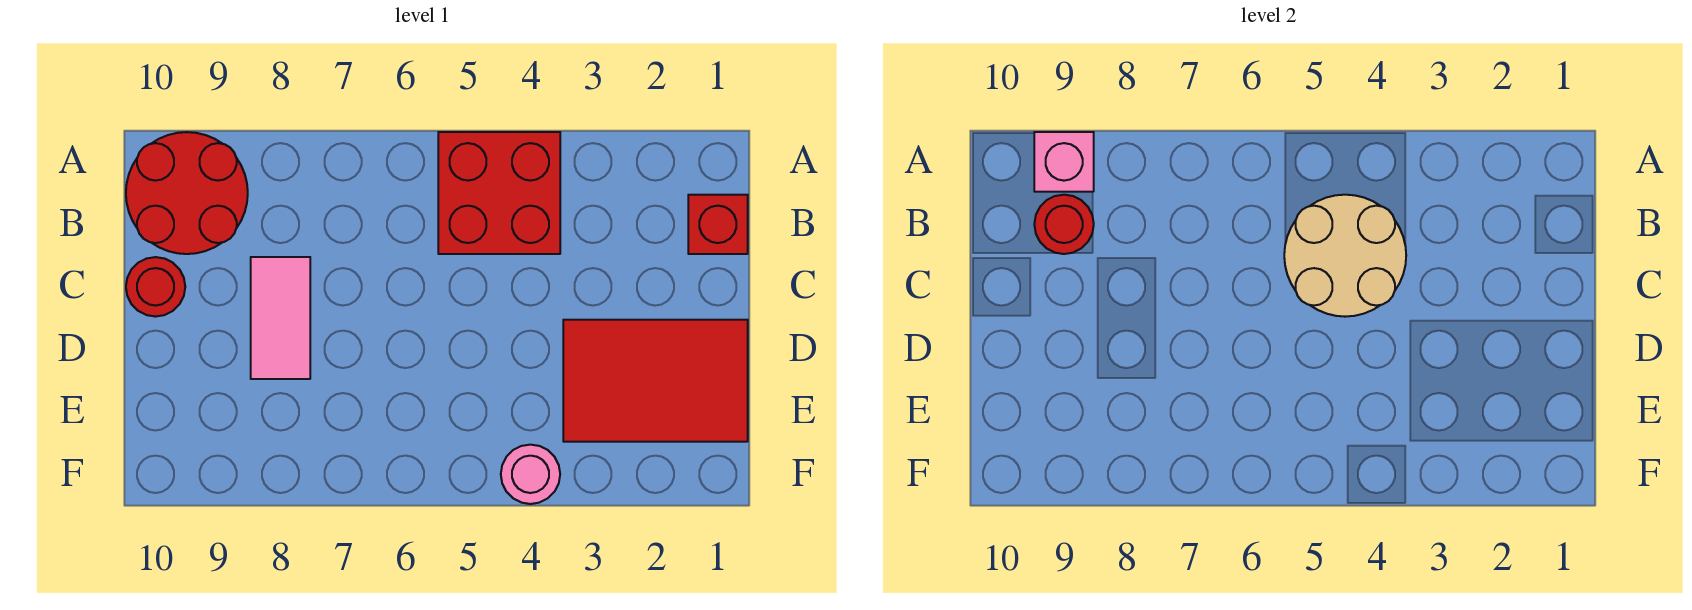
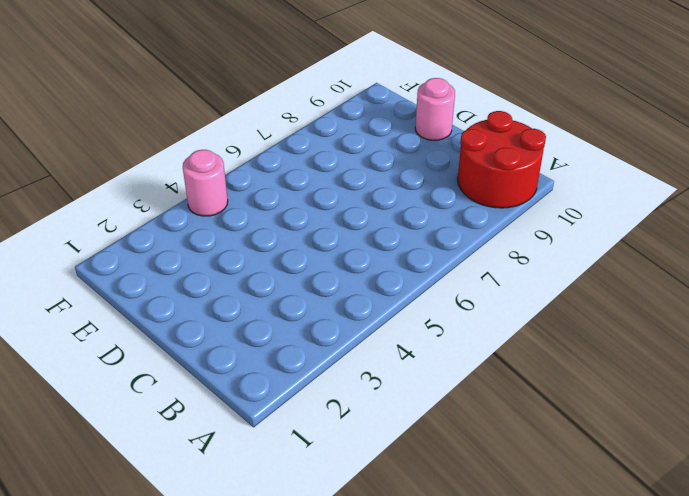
pink round brick D10 level 1 -> none
none -> red brick A4:B5 level 1
none -> red brick B1 level 1

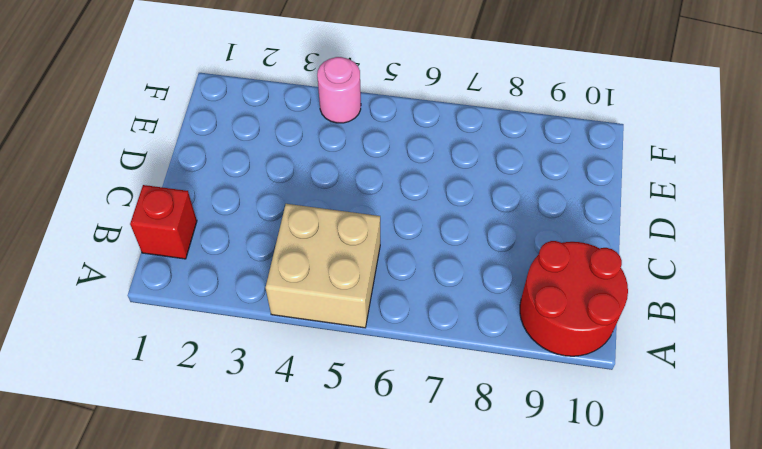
tan brick A4:B5 level 1 -> red brick A4:B5 level 1
none -> pink tile C8:D8 level 1
none -> red round brick C10 level 1

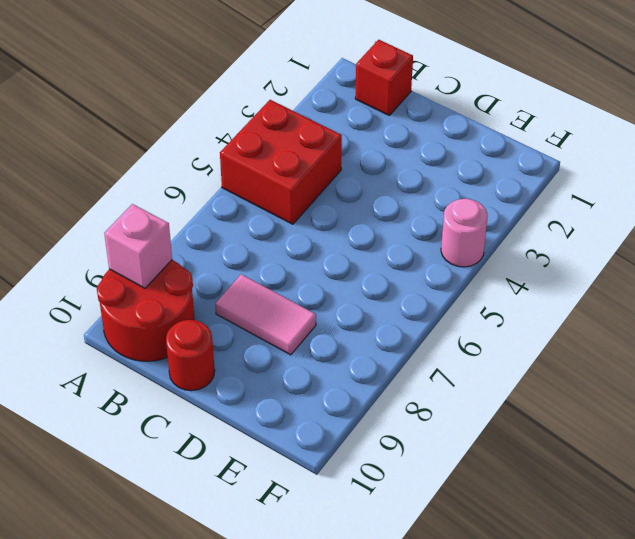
none -> red tile D1:E3 level 1
none -> tan round brick B4:C5 level 2

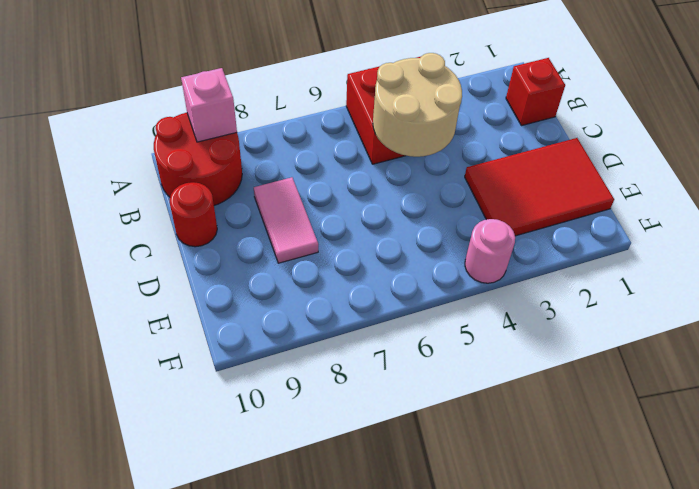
none -> red round brick B9 level 2

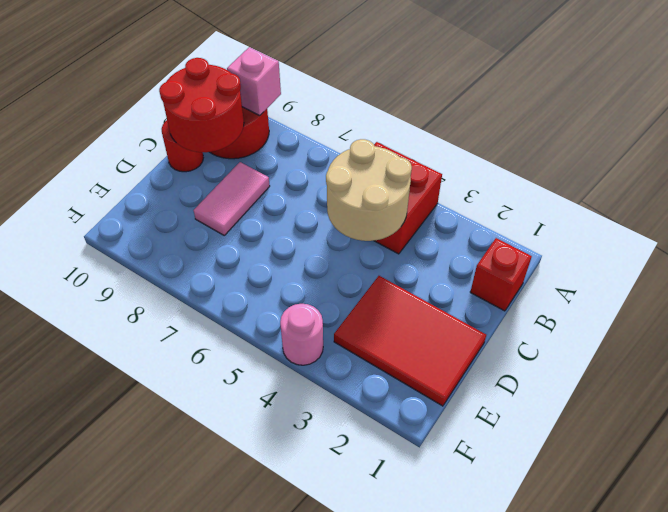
red round brick B9:C10 level 2 -> red round brick B9 level 2

